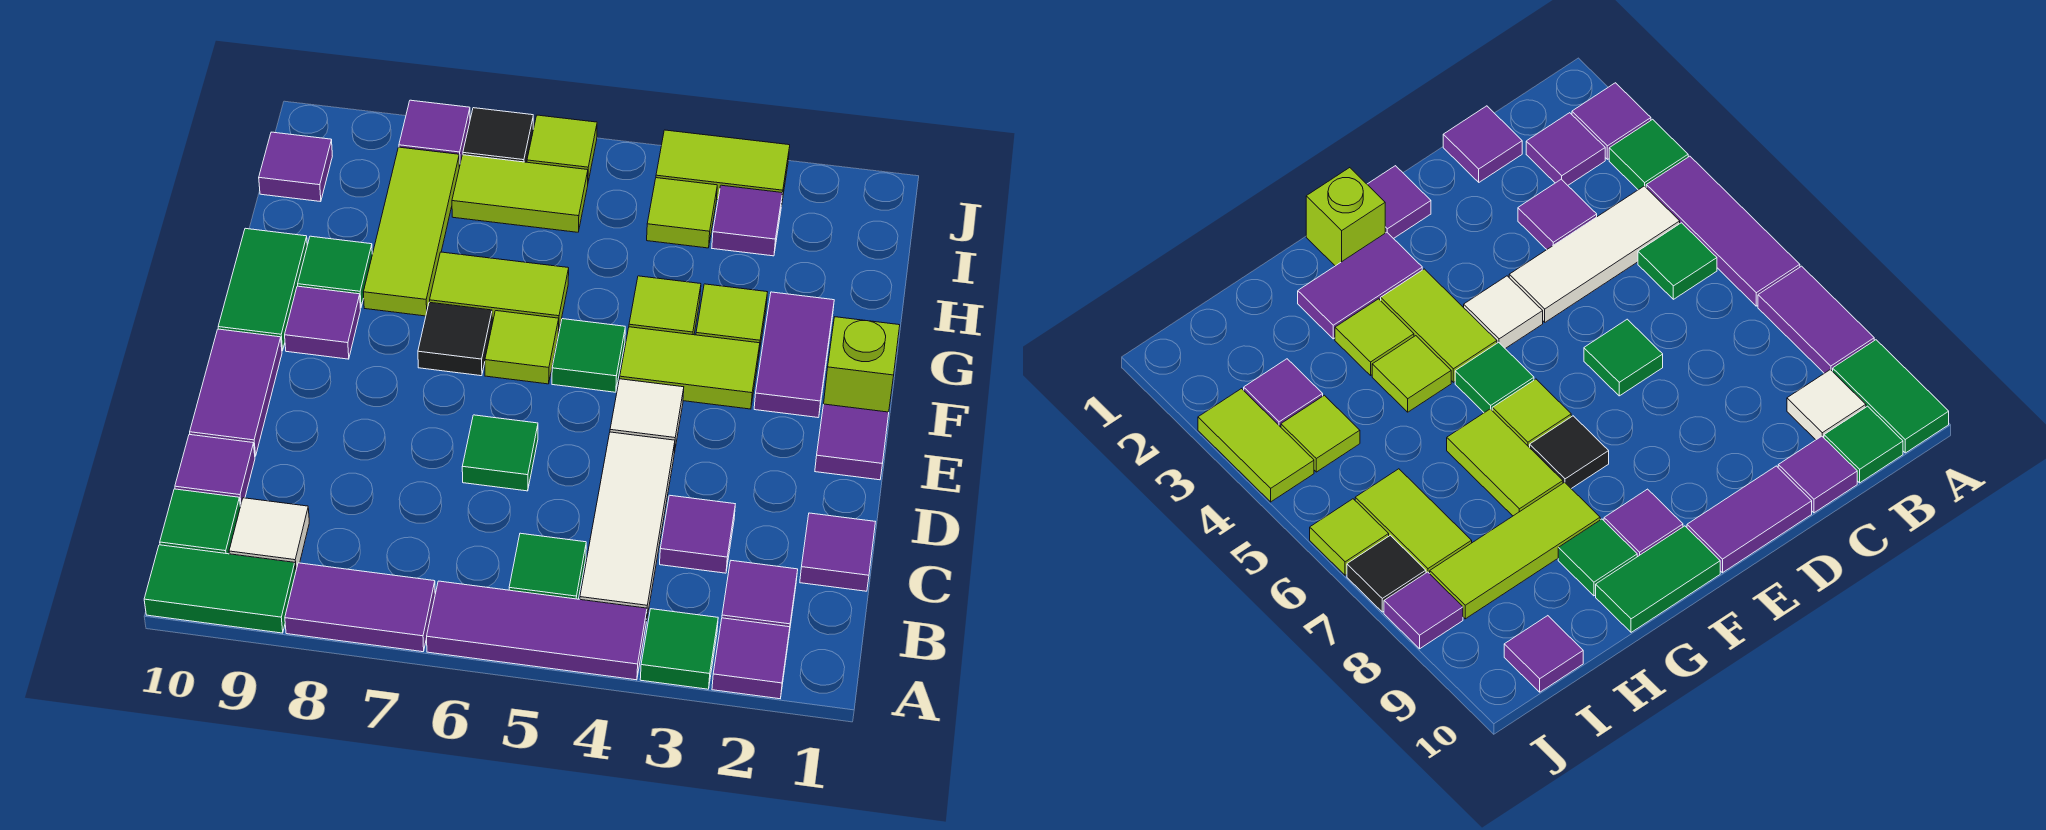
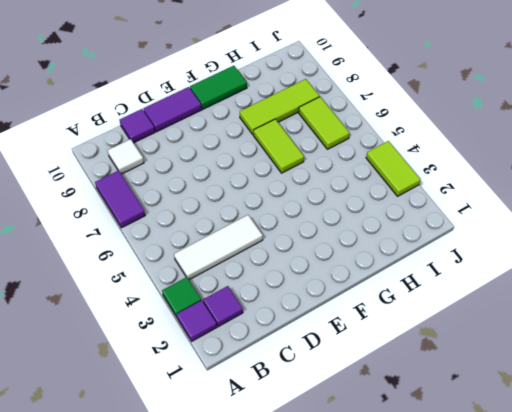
none -> purple tile A4:A6 level 1
none -> green tile A9:A10 level 1
none -> green tile B5 level 1
none -> green tile B10 level 1

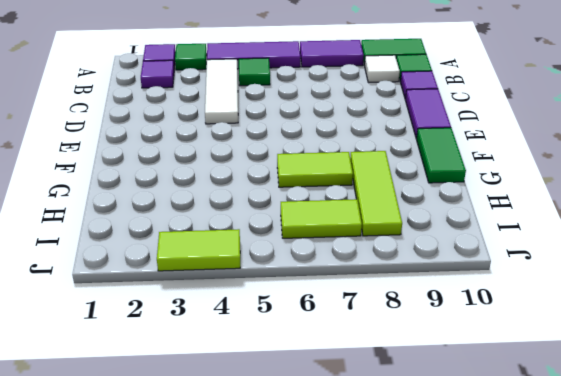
none -> purple tile C1 level 1
none -> purple tile C3 level 1
none -> green tile D6 level 1
none -> purple tile E1 level 1

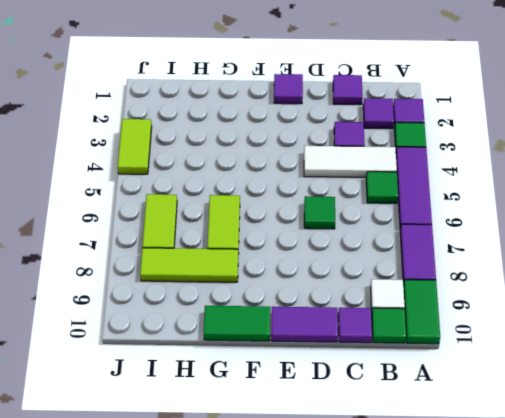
none -> white tile E4 level 1
none -> lime brick F1 level 1
none -> purple tile F2:G2 level 1
none -> lime tile F3:F4 level 1

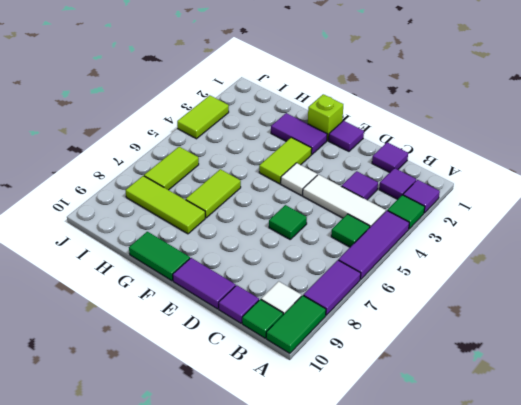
none -> green tile F5 level 1
none -> lime tile F6 level 1
none -> black tile F7 level 1
none -> purple tile F9 level 1

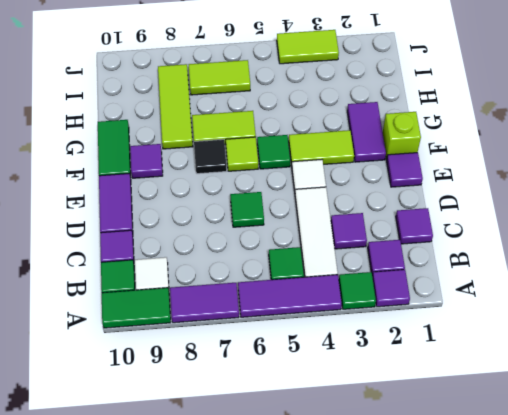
none -> lime tile G3 level 1
none -> lime tile G4 level 1
none -> green tile G9 level 1
none -> purple tile I3 level 1

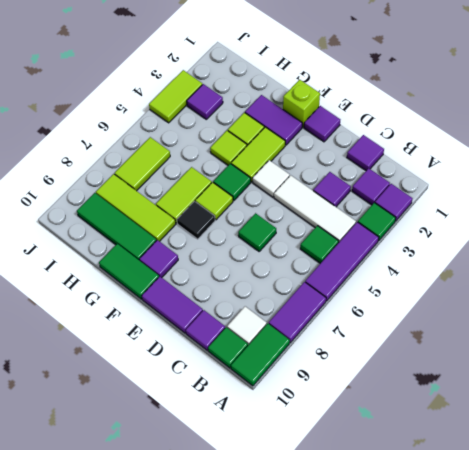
green tile G9:I9 level 1 -> green tile G9 level 1
none -> lime tile I4 level 1
none -> purple tile I10 level 1
none -> lime tile J6 level 1
none -> black tile J7 level 1

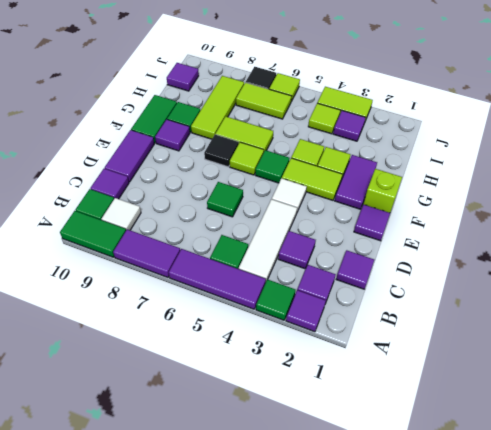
none -> purple tile J8 level 1

